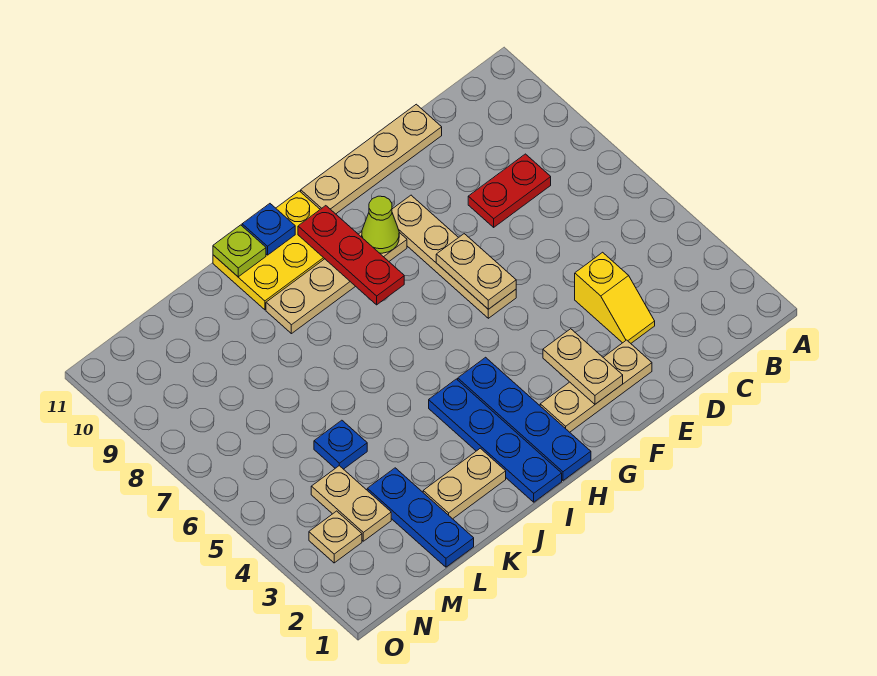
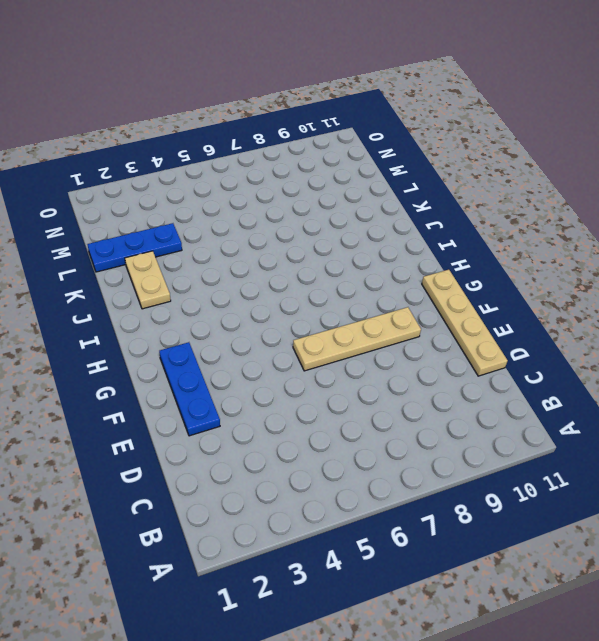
blue plate E2:G2 level 1 -> tan plate E2:G2 level 1
none -> red plate C8:D8 level 1
none -> yellow slope D3:D4 level 1 top 4
none -> tan plate G9:J9 level 1

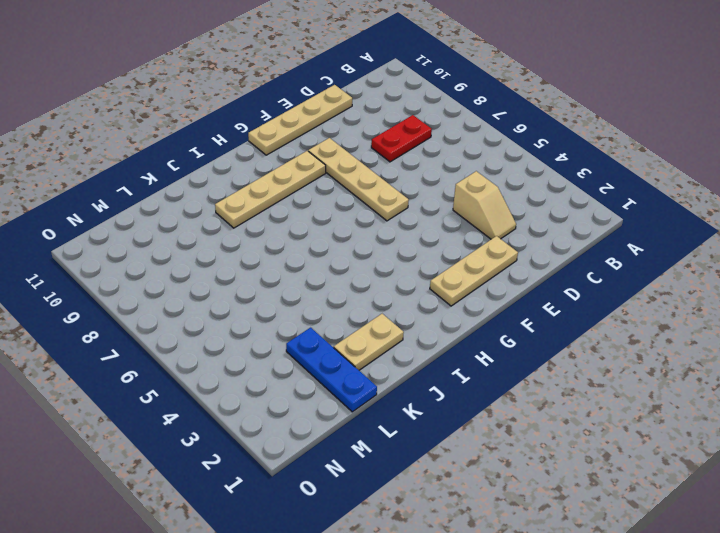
tan slope D3:D4 level 1 top 4 -> yellow slope D3:D4 level 1 top 4
none -> blue plate H1:H4 level 1
none -> yellow plate H10:J11 level 1
none -> blue plate I1:I4 level 1

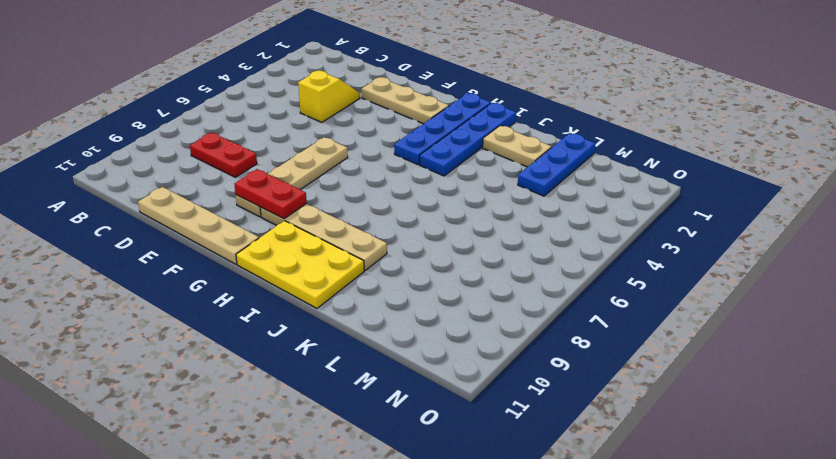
red plate F9:G9 level 2 -> lime cone G9 level 2
none -> blue plate L5 level 1
none -> tan plate M3:M4 level 1
none -> tan plate N3 level 1

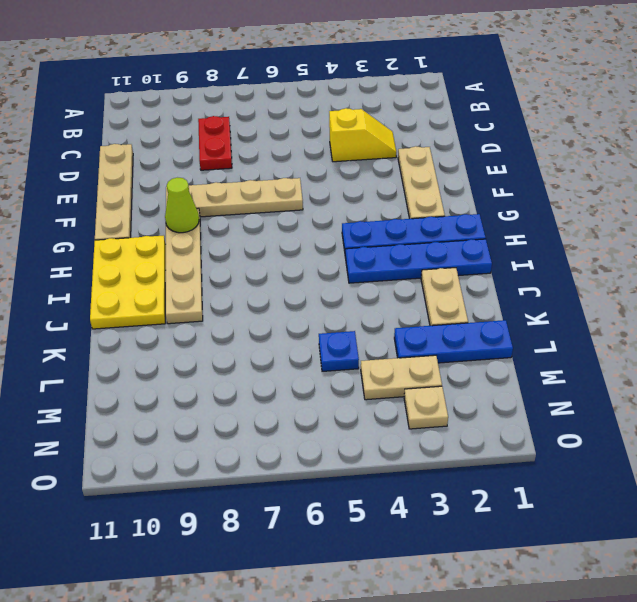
none -> tan plate F2:F3 level 2
none -> tan plate F6:F7 level 2
none -> red plate H8:H10 level 2

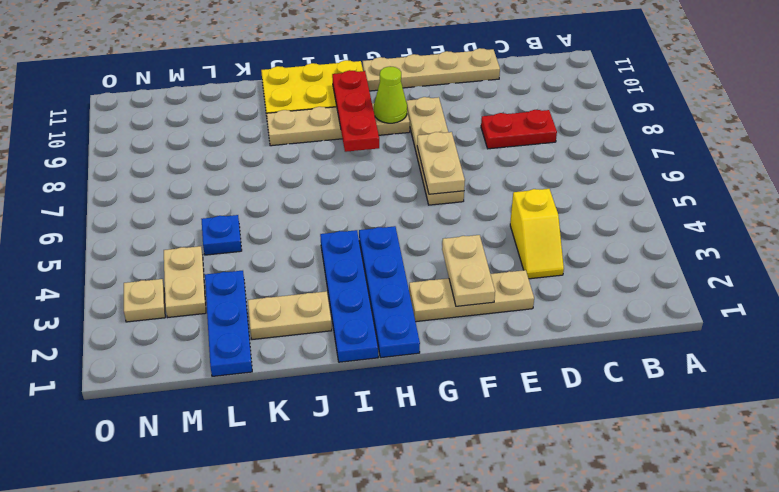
none -> blue plate I11 level 2
none -> lime plate J11 level 2

